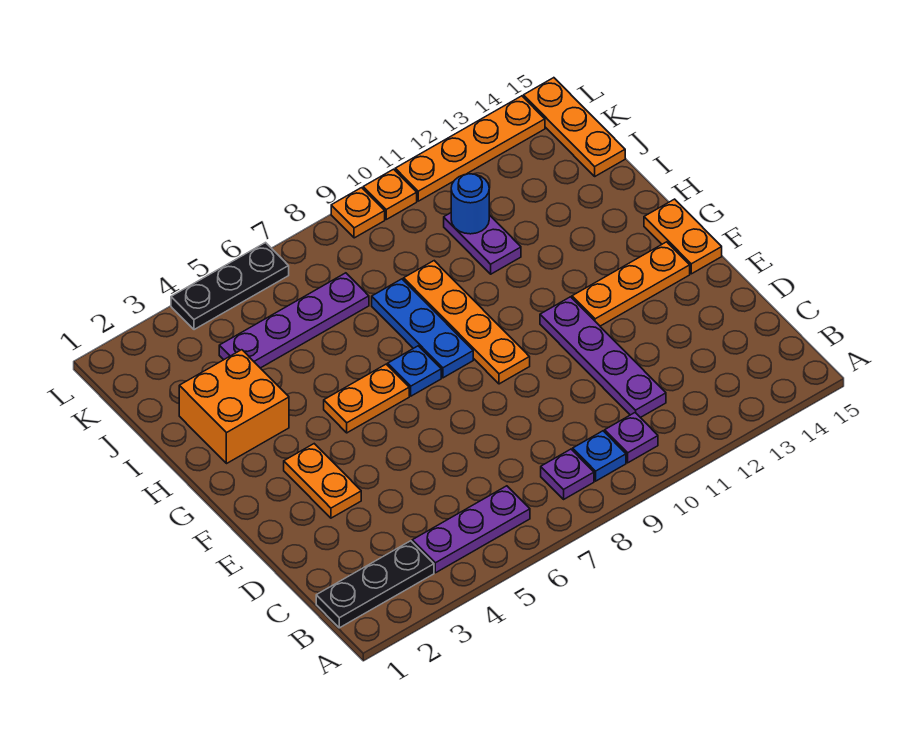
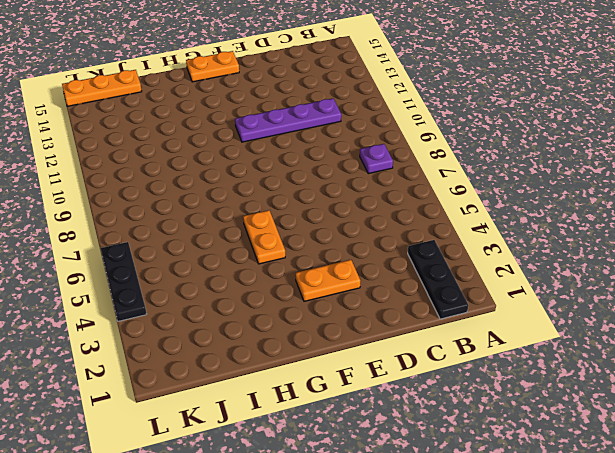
none -> purple plate B4:B6 level 1
none -> blue plate B9 level 1
none -> purple plate B10 level 1

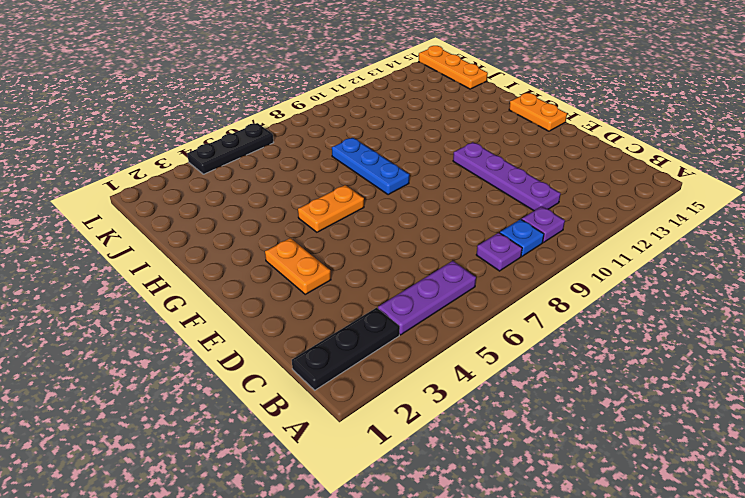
none -> orange plate F9:I9 level 1
none -> orange plate F12:F14 level 1
none -> blue plate G7 level 1

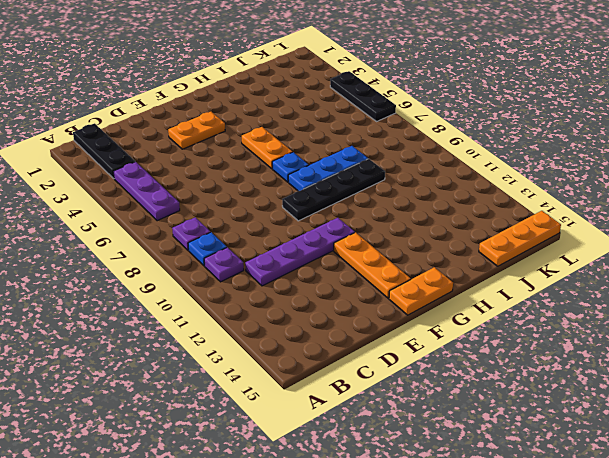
black plate F9:I9 level 1 -> orange plate F9:I9 level 1
none -> orange brick H2:I3 level 1
none -> purple plate I11:J11 level 1
none -> purple plate J4:J7 level 1

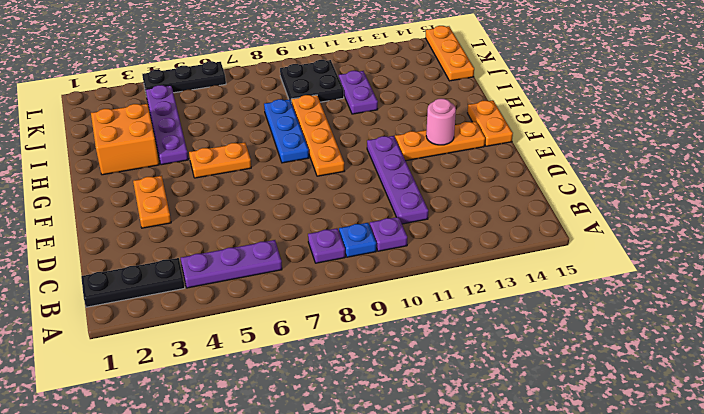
pink round brick F13 level 2 -> none
purple plate H4:K4 level 1 -> purple plate J4:J7 level 1
black plate J9:K10 level 1 -> none
none -> blue plate G7 level 1
none -> orange plate L9 level 1
none -> orange plate L10 level 1

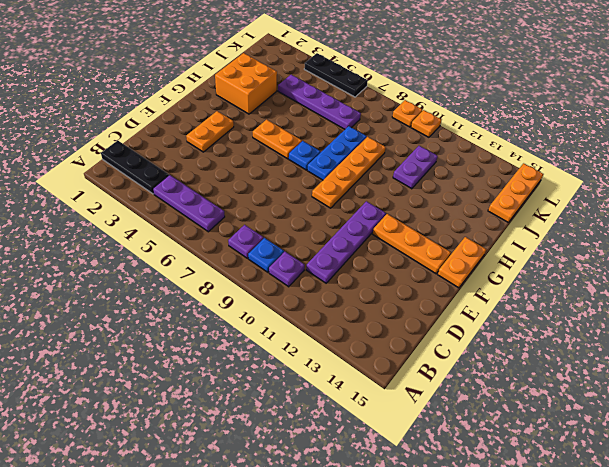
none -> orange plate L11:L14 level 1
none -> blue round brick J11 level 2

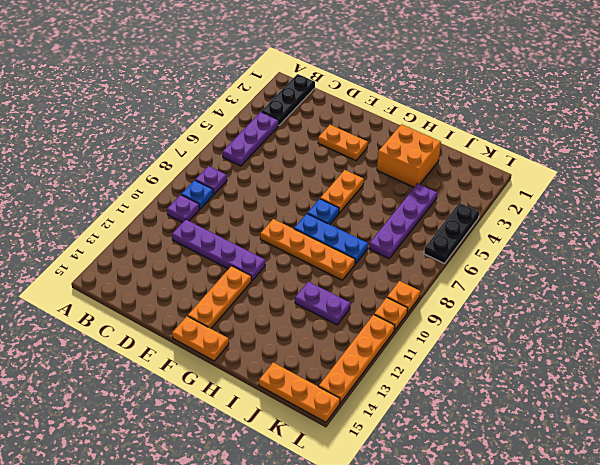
none -> blue round brick J11 level 2

